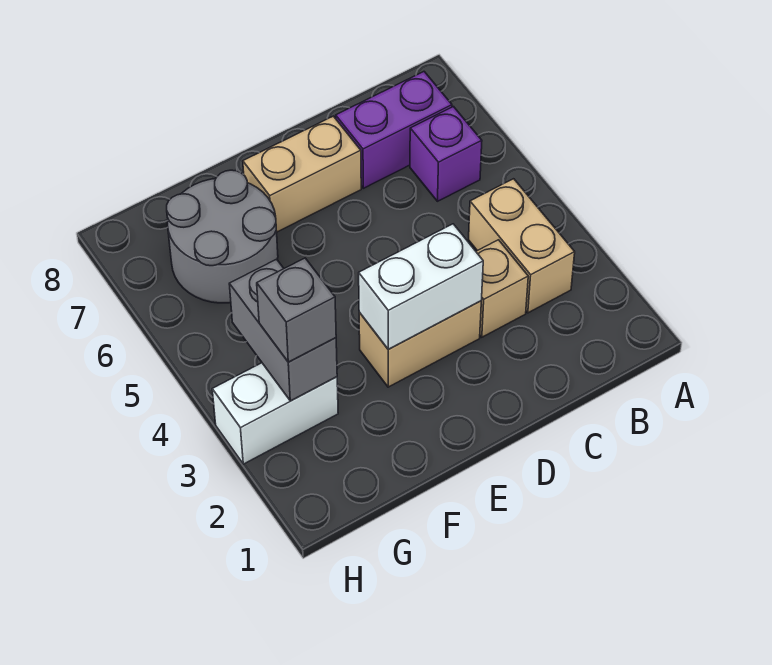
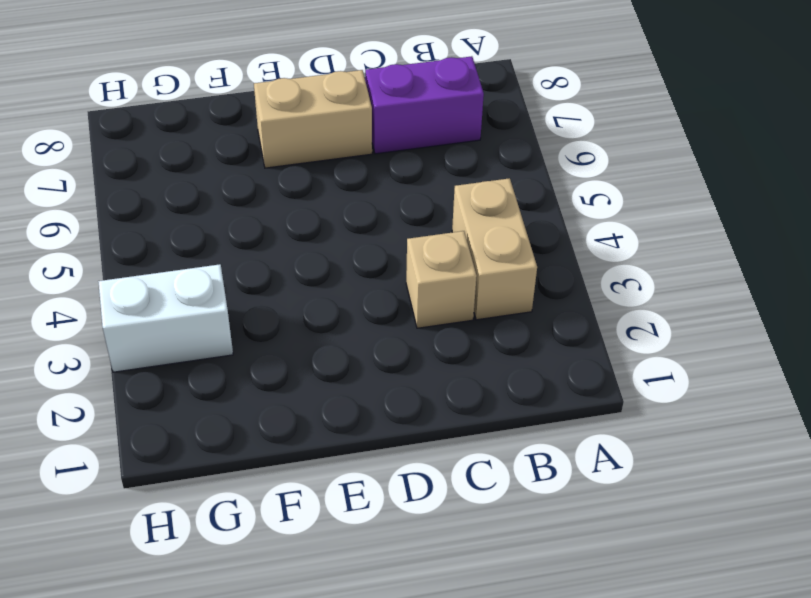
none -> purple brick B6 level 1
none -> tan brick D3:E3 level 1

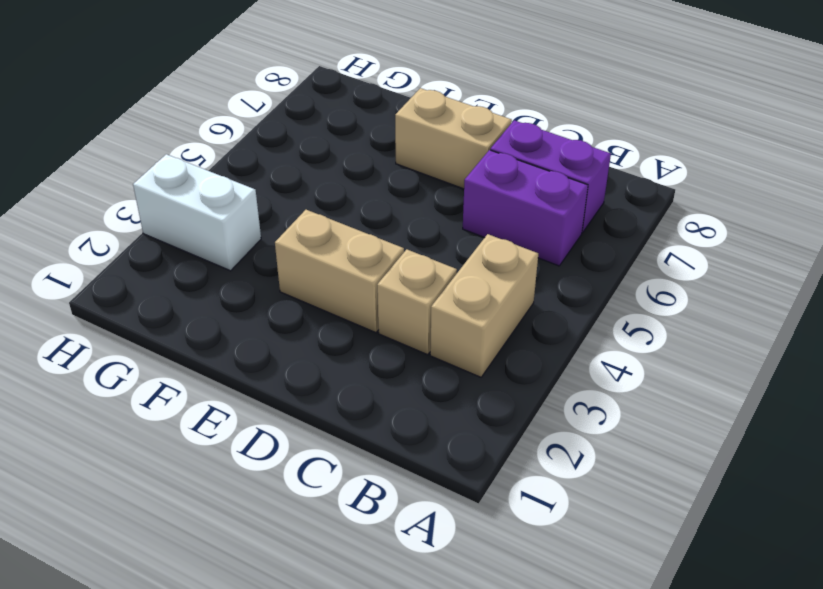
purple brick B6:C6 level 1 -> purple brick B6 level 1
none -> grey round brick F6:G7 level 1
none -> white brick D3:E3 level 2

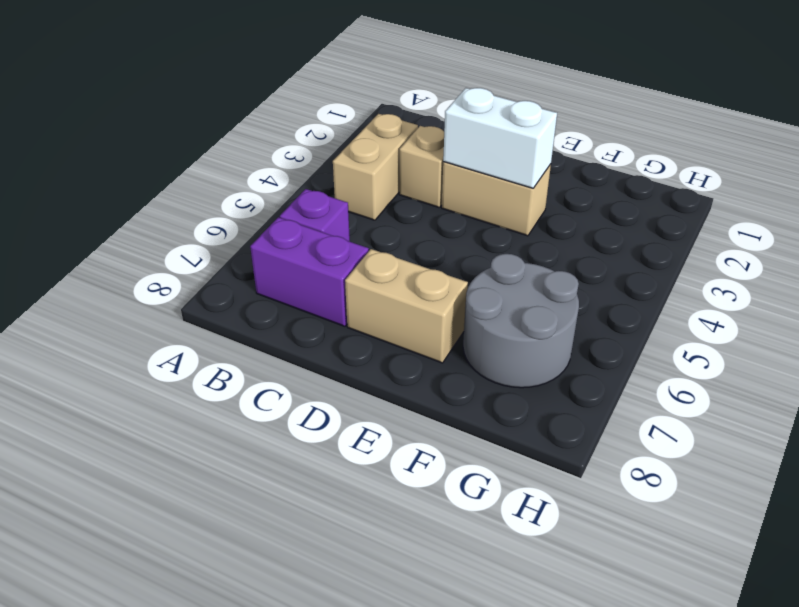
none -> white brick G3:H3 level 1
none -> grey brick G3:G4 level 2

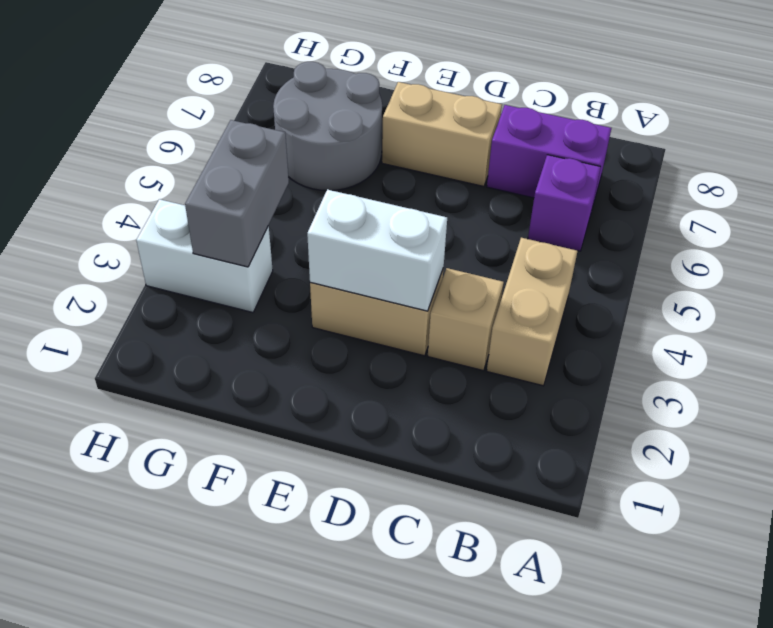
none -> grey brick G3 level 3

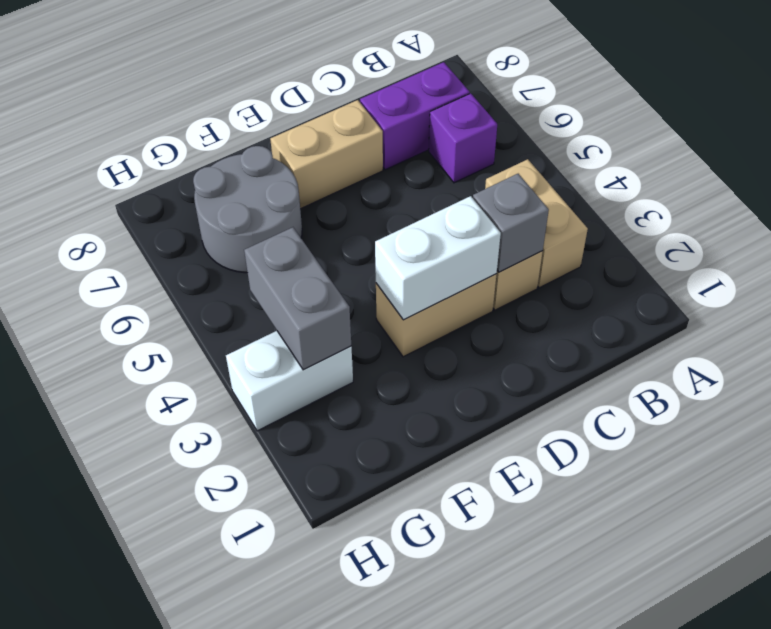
grey brick C3 level 2 -> grey brick G3 level 3

